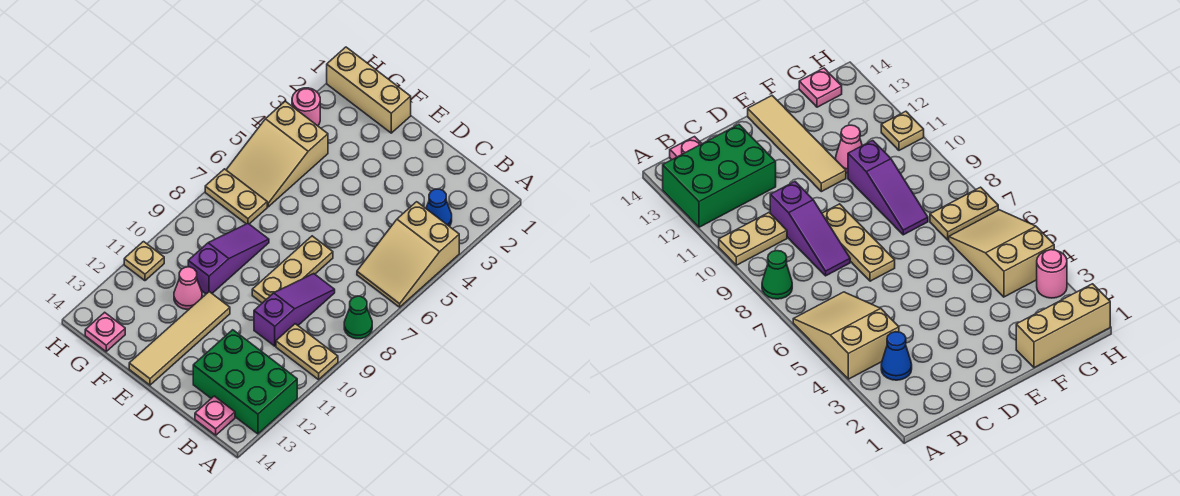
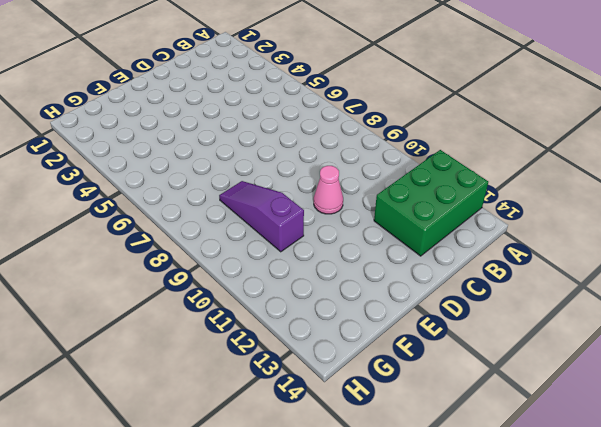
pink cone D10 level 1 -> pink cone F11 level 1
none -> tan slope A4:B6 level 1 top 4
none -> green cone A8 level 1
none -> tan plate A10:B10 level 1

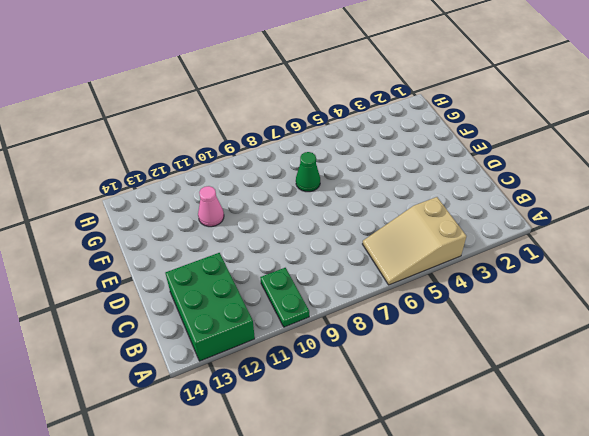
green plate A10:B10 level 1 -> tan plate A10:B10 level 1
green cone F7 level 1 -> green cone A8 level 1
none -> blue cone B3 level 1
none -> pink plate B14 level 1
none -> purple slope C8:C10 level 1 top 10

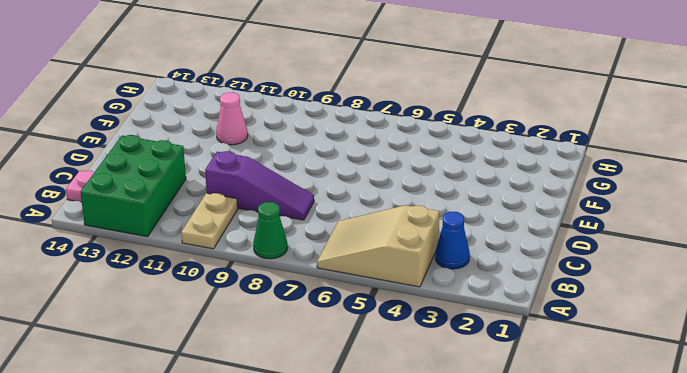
none -> tan plate D7:D9 level 1
none -> tan tile E11:E14 level 1
none -> tan brick F1:H1 level 1

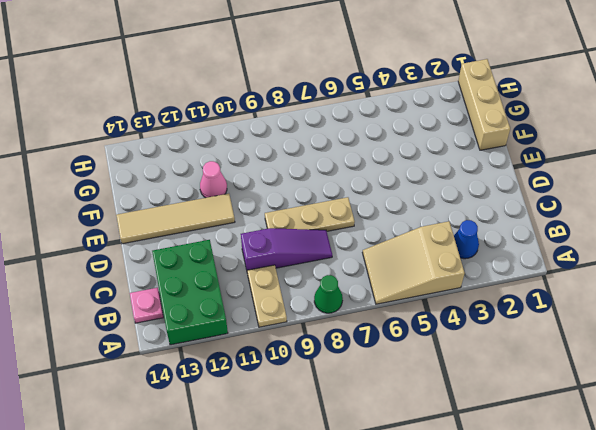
none -> purple slope F8:F10 level 1 top 10
none -> tan slope G4:H6 level 1 top 4
none -> tan plate G7:H7 level 1

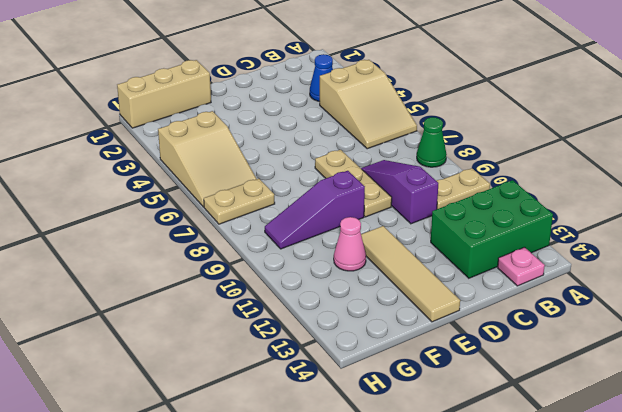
purple slope E9:G9 level 1 top E -> purple slope F8:F10 level 1 top 10
none -> pink plate G14 level 1
none -> pink round brick H3 level 1
none -> tan plate H11 level 1

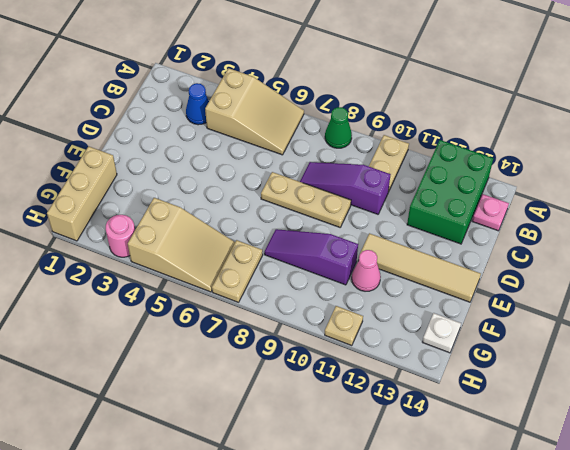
white plate G14 level 1 -> pink plate G14 level 1

